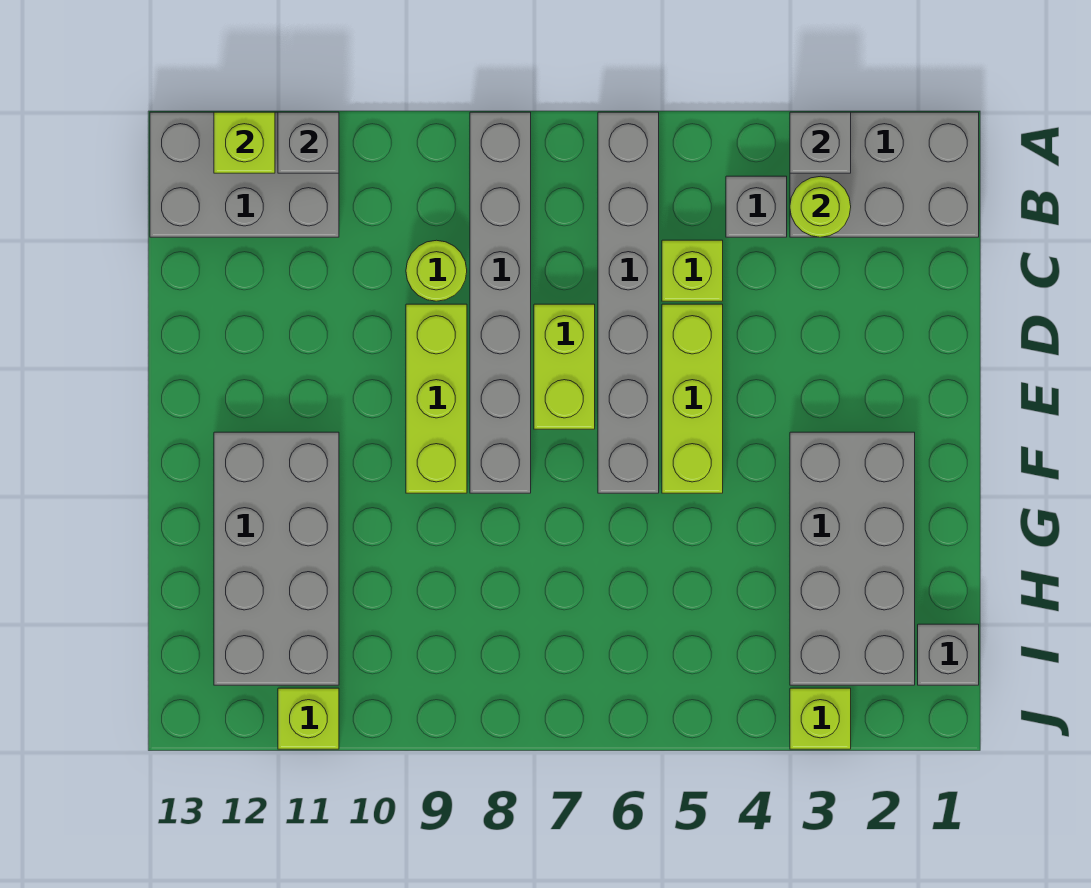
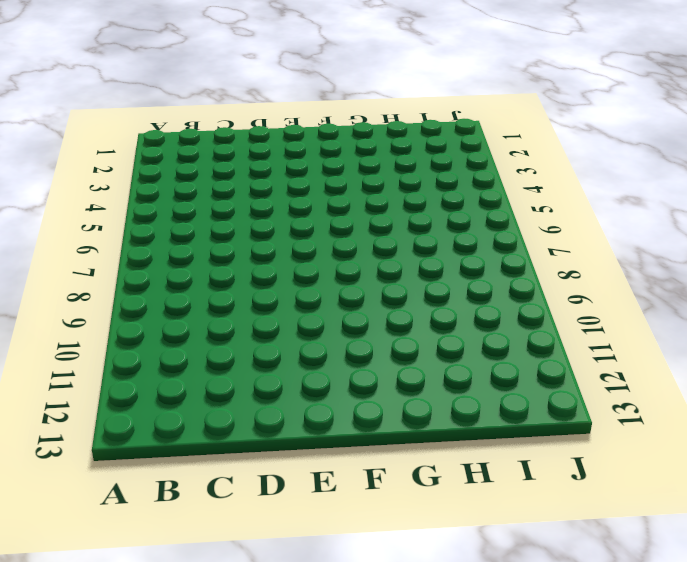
none -> grey brick A1:B3 level 1
none -> grey brick A6:F6 level 1
none -> grey brick A8:F8 level 1

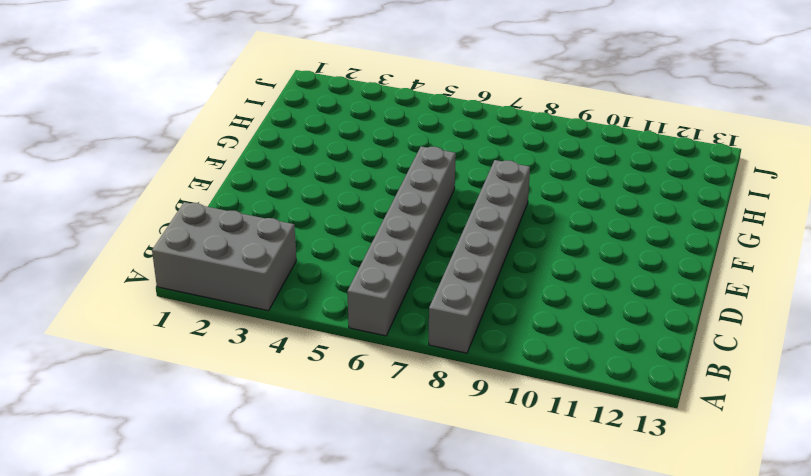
none -> grey brick A11:B13 level 1
none -> grey brick B4 level 1
none -> lime brick C5 level 1

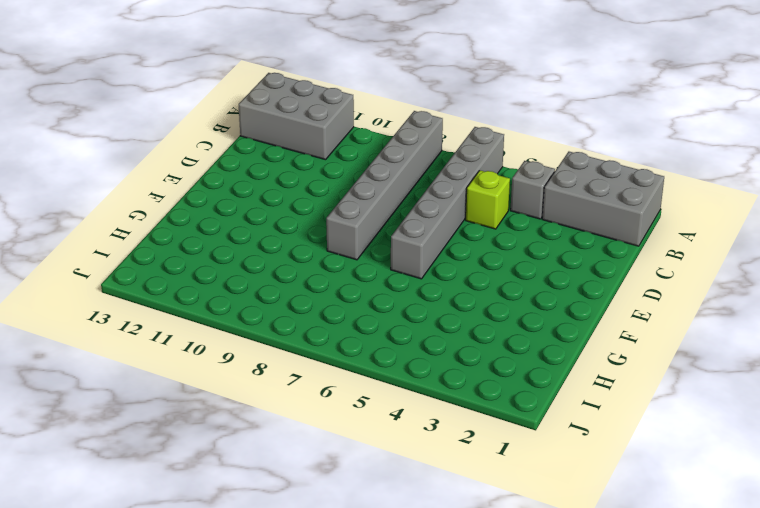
none -> lime round brick C9 level 1
none -> lime brick D5:F5 level 1
none -> lime brick D7:E7 level 1

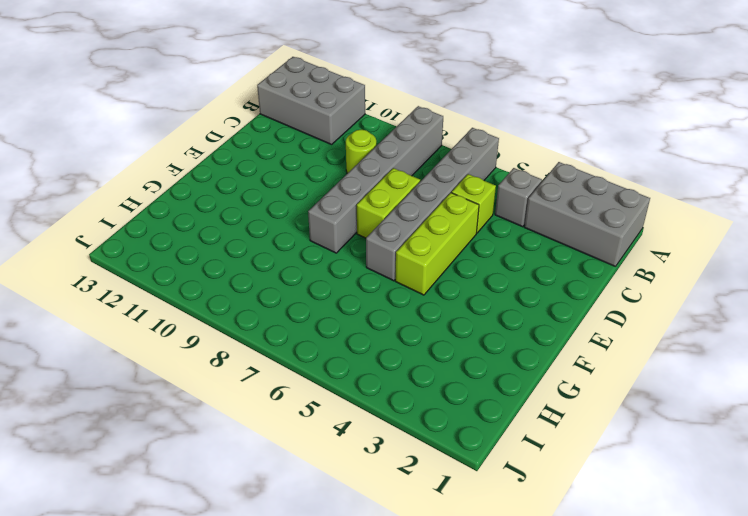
none -> lime brick D9:F9 level 1
none -> grey brick F2:I3 level 1
none -> grey brick F11:I12 level 1

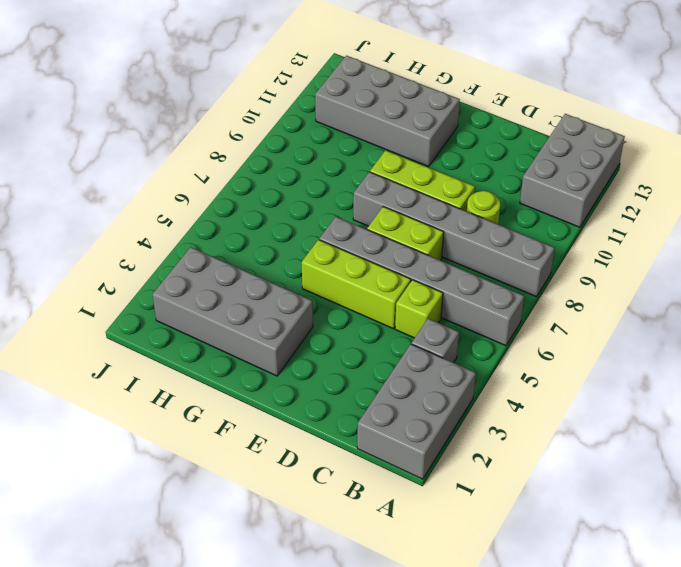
none -> grey brick I1 level 1
none -> lime brick J3 level 1
none -> lime brick J11 level 1

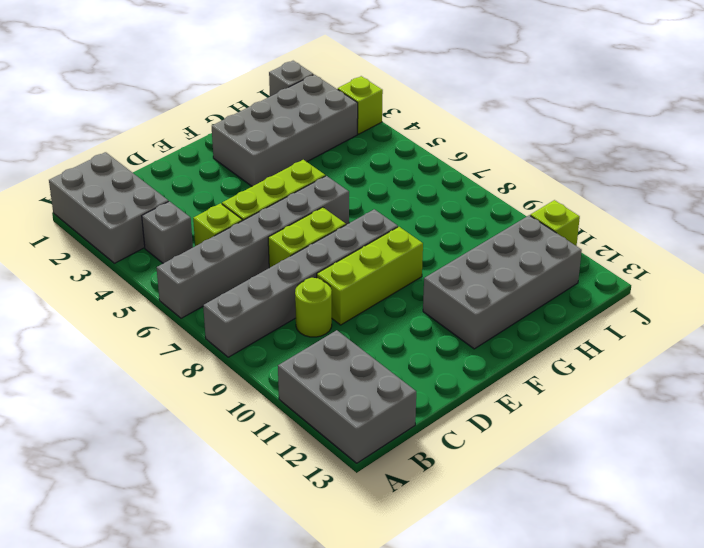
none -> grey brick A3 level 2
none -> grey brick A11 level 2
none -> lime brick A12 level 2

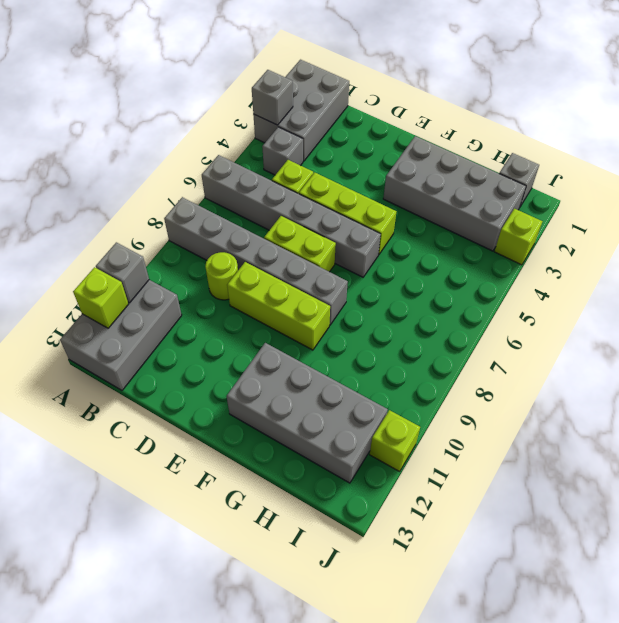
none -> lime round brick B3 level 2

